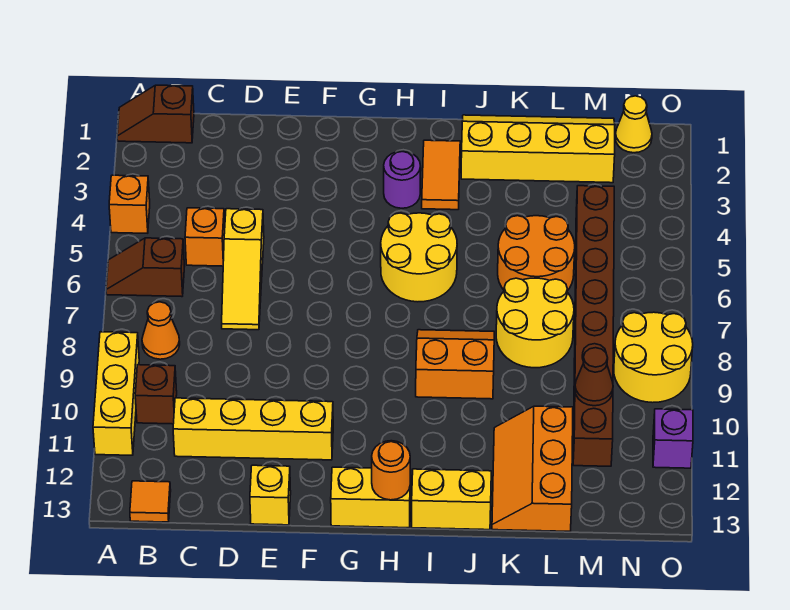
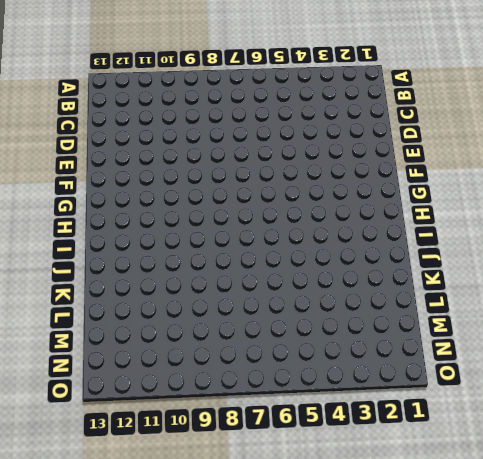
none -> brown slope A1:B1 level 1 top B
none -> orange brick A4 level 1
none -> brown slope A6:B6 level 1 top B

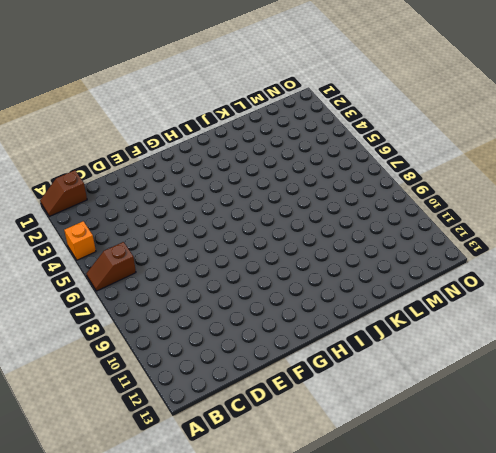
none -> yellow brick A9:A11 level 1
none -> orange cone B8 level 1
none -> brown brick B10 level 1

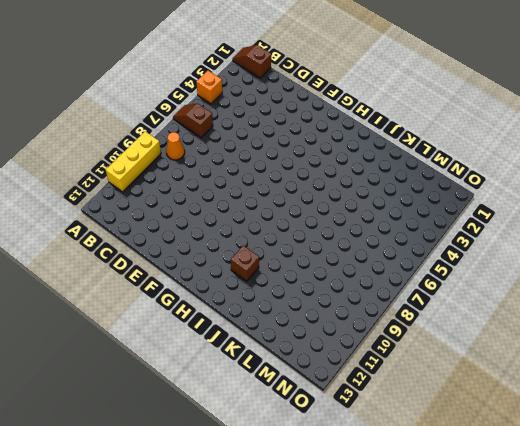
brown brick I11 level 1 -> brown brick B10 level 1
none -> orange tile B13 level 1
none -> orange brick C5 level 1
none -> yellow brick C11:F11 level 1

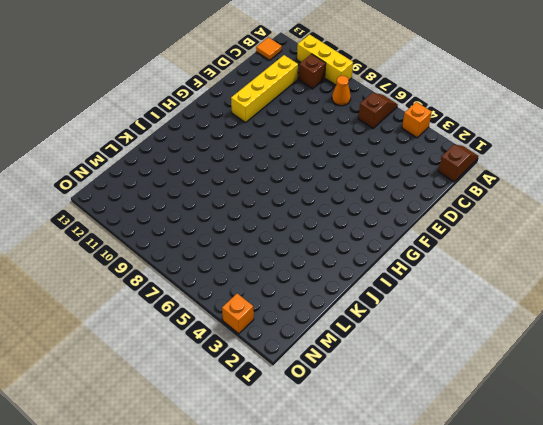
orange brick O3 level 1 -> orange brick C5 level 1
none -> yellow slope D5:D7 level 1 top 5
none -> yellow brick E13 level 1
none -> yellow brick G13:H13 level 1

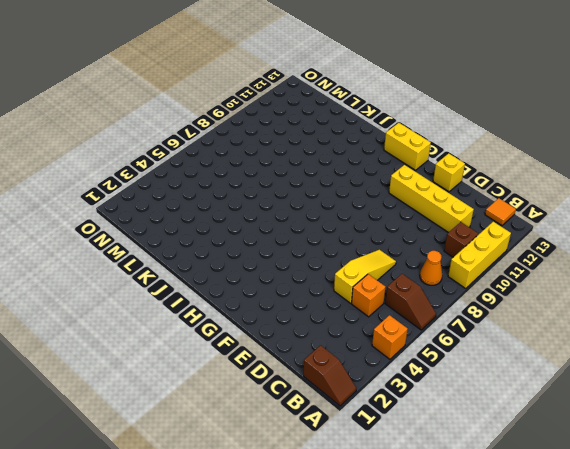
none -> purple round brick H3 level 1
none -> yellow round brick H5:I6 level 1
none -> orange tile I2:I3 level 1

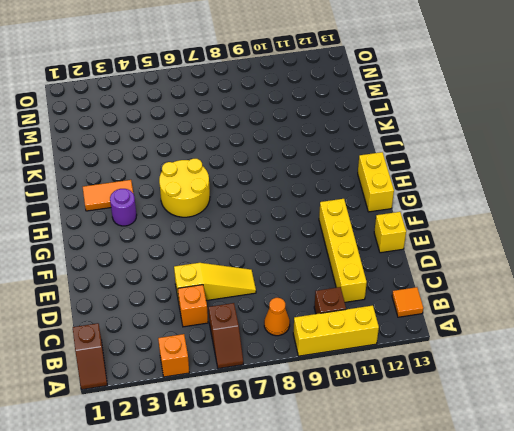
none -> orange slope I8:J9 level 1 top 9
none -> yellow brick I13:J13 level 1
none -> yellow slope J1:M2 level 1 top 2

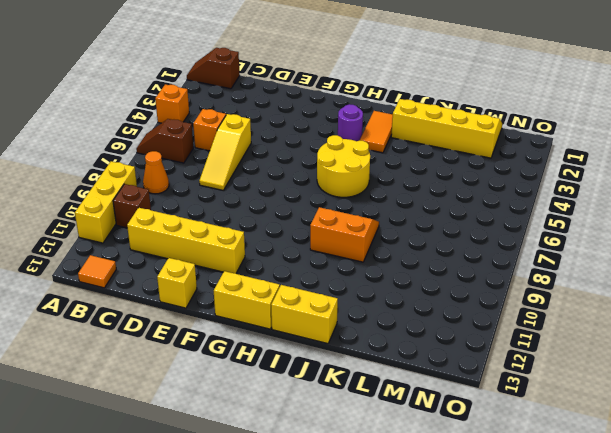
none -> orange round brick K5:L6 level 1
none -> yellow round brick K7:L8 level 1
none -> orange slope K11:L13 level 1 top L

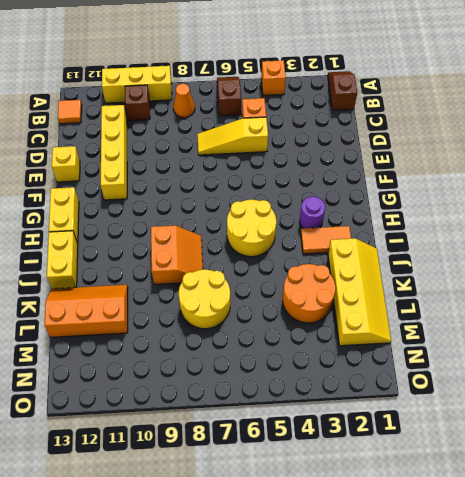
orange round brick K3:L4 level 1 -> orange round brick K5:L6 level 1
none -> brown brick M4:M11 level 1
none -> yellow cone N1 level 1
none -> yellow round brick N8:O9 level 1

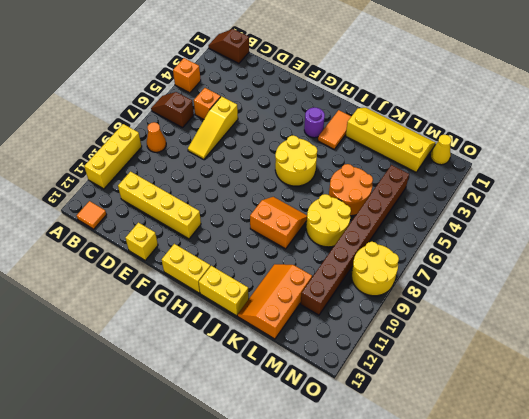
none -> brown brick B10 level 1
none -> purple brick O11 level 1
none -> orange round brick H13 level 2

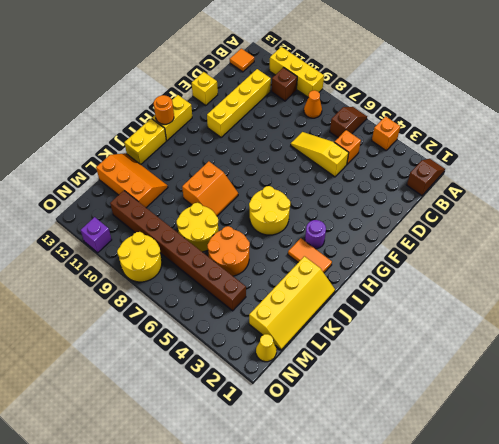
none -> brown cone M10 level 2

